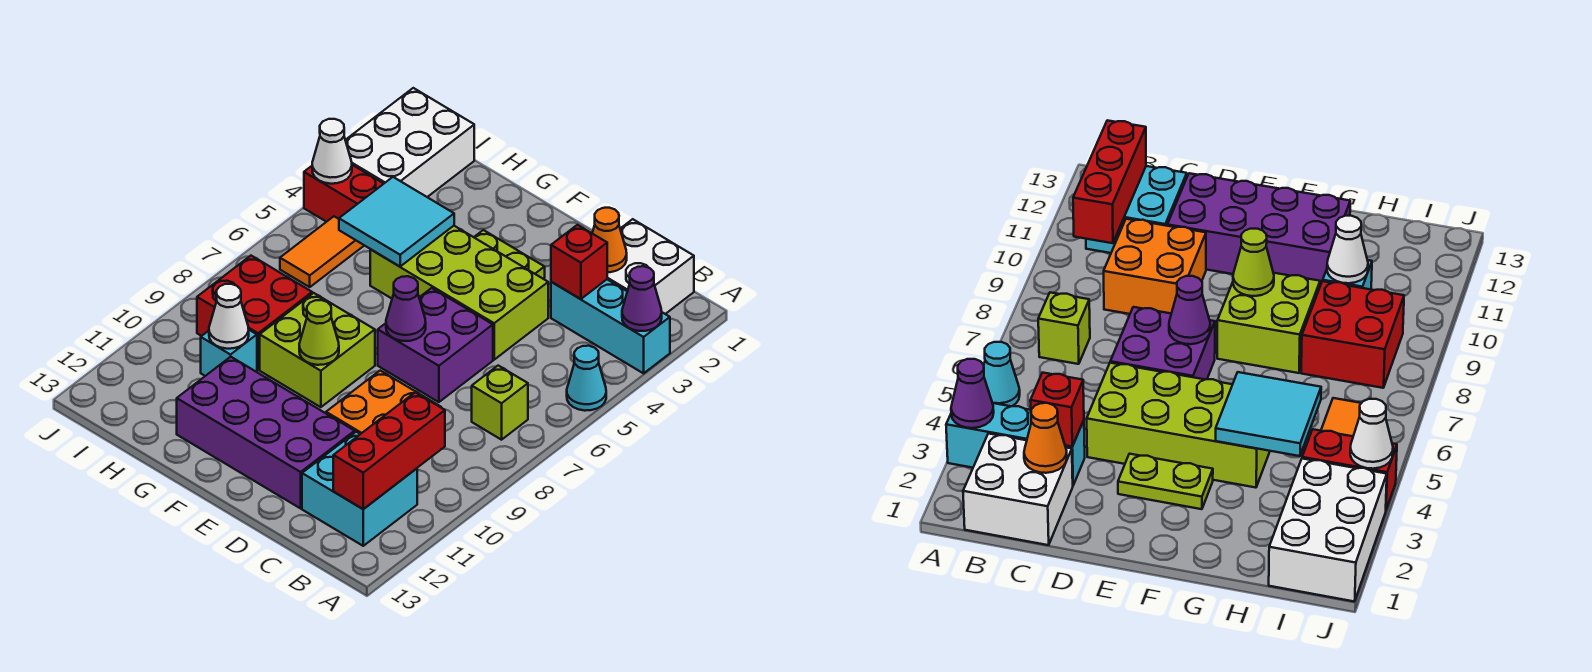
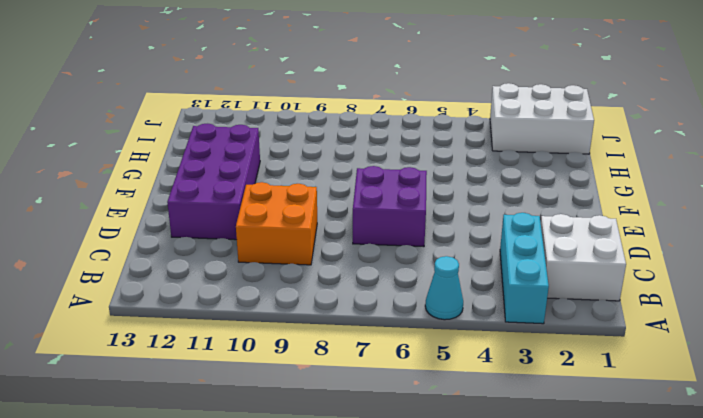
none -> lime brick B7 level 1
none -> cyan brick B11:C12 level 1
none -> lime brick D4:G5 level 1

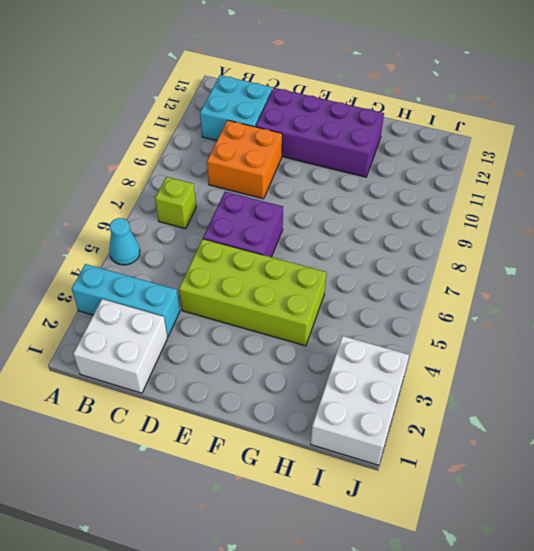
none -> lime plate E3:F3 level 1
none -> lime brick F8:G9 level 1
none -> red brick H8:I9 level 1

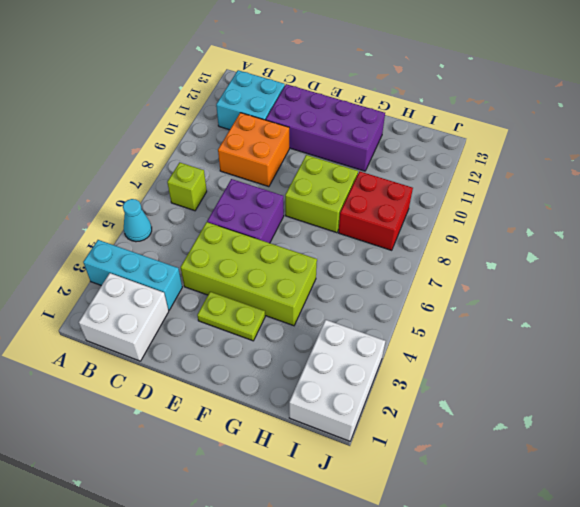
none -> cyan brick H10 level 1
none -> red brick I4:J4 level 1
none -> orange tile I5:I6 level 1

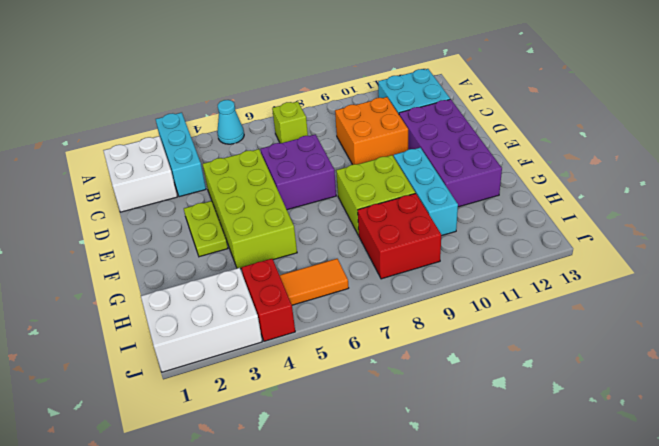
cyan brick F10:H10 level 1 -> cyan brick H10 level 1
none -> purple cone A3 level 2
none -> red brick B10:B12 level 2
none -> orange cone C2 level 2

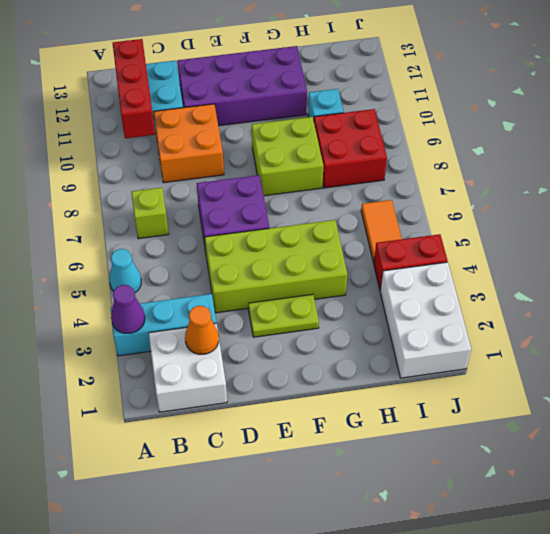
none -> red brick C3 level 2
none -> purple cone E7 level 2
none -> lime cone F9 level 2

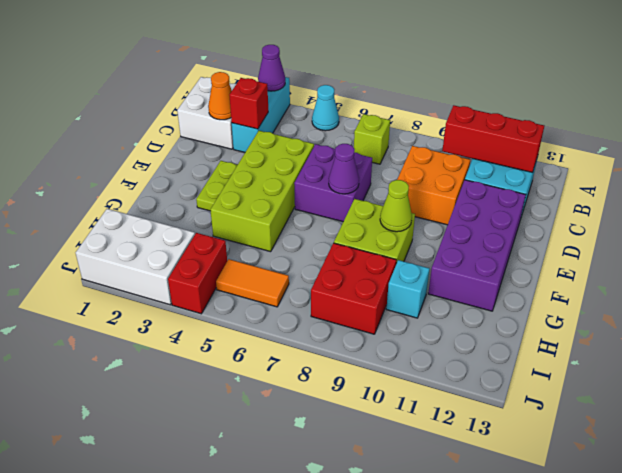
none -> cyan tile G4:H5 level 2
none -> white cone H10 level 2
none -> white cone J4 level 2

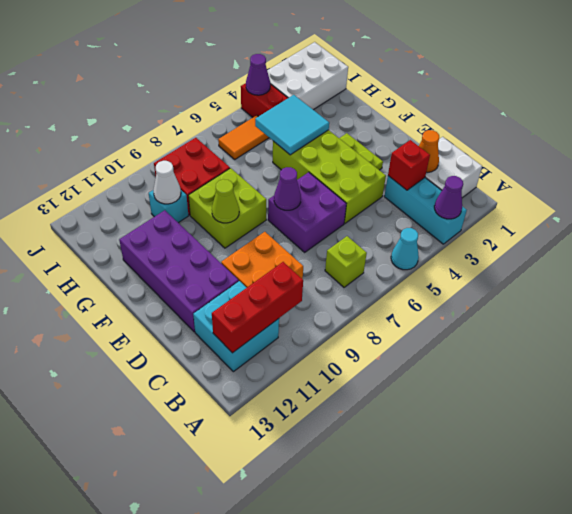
purple cone J4 level 2 -> white cone J4 level 2

